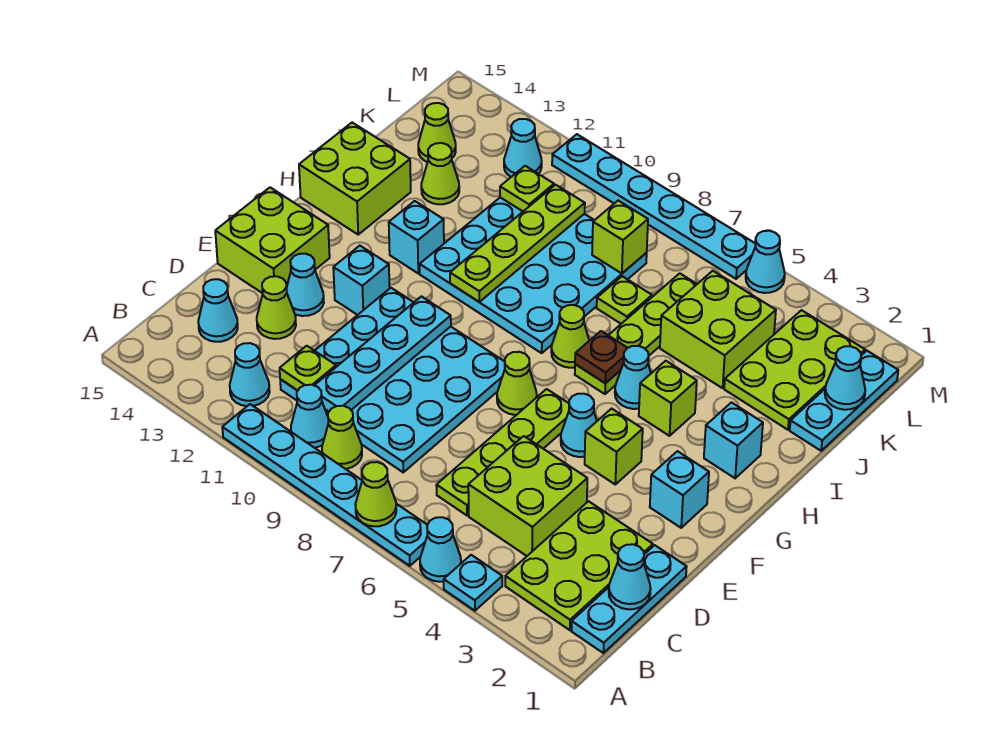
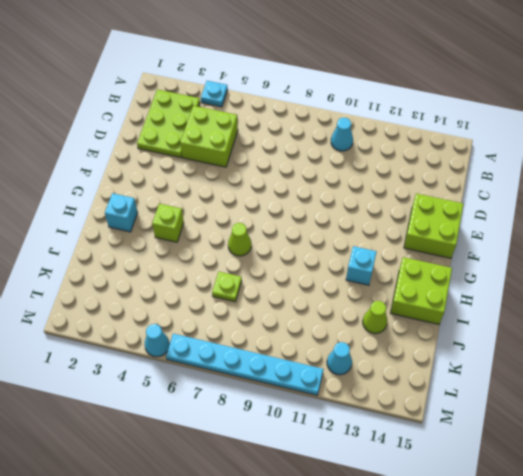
none -> cyan cone A5 level 1
none -> cyan plate A6:A11 level 1
none -> cyan plate B1:D1 level 1
none -> lime cone B9 level 1

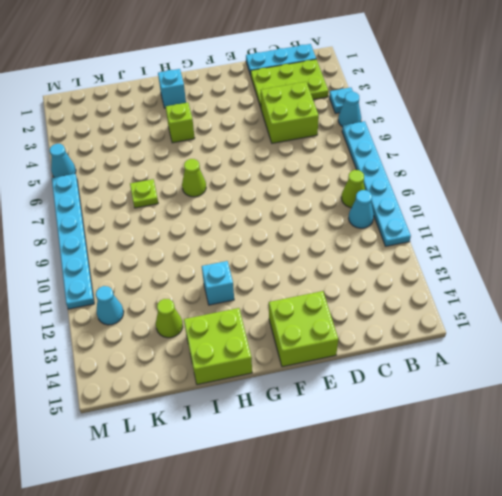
none -> cyan cone B12 level 1
none -> lime plate C6:F6 level 1
none -> cyan plate C8:F11 level 1
none -> cyan cone C14 level 1

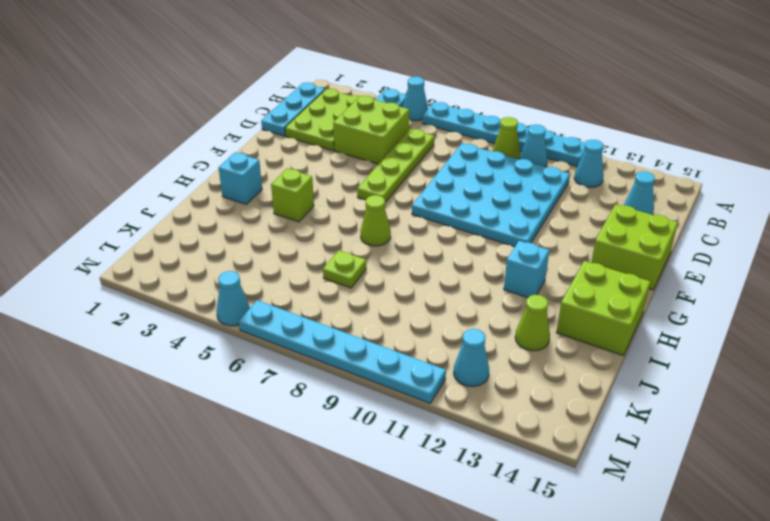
none -> lime cone D13 level 1
none -> cyan cone E13 level 1
none -> cyan brick F2 level 1
none -> lime brick F4 level 1

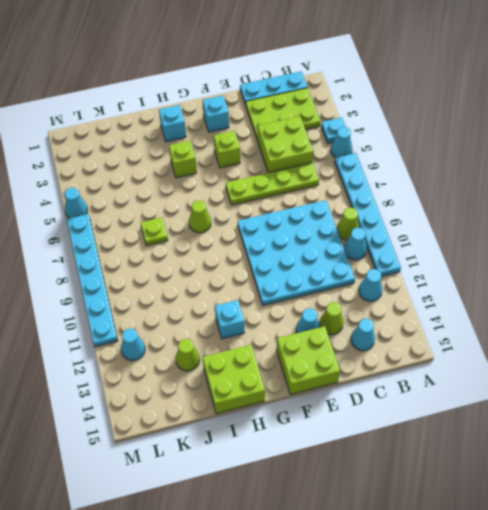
none -> cyan cone F5 level 1
none -> lime cone F7 level 1
none -> cyan brick F12 level 1
none -> cyan cone H5 level 1

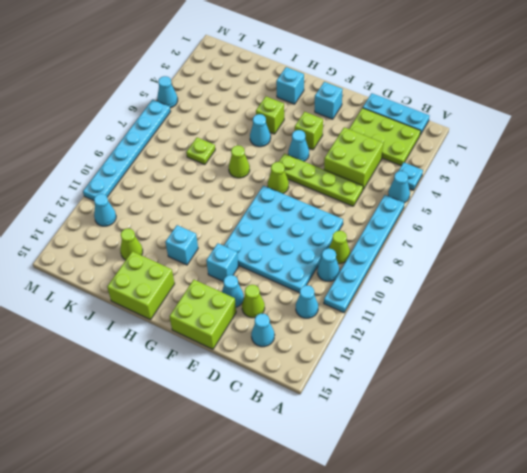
none -> lime plate H6:K6 level 1
none -> cyan plate H8:K11 level 1
none -> cyan plate J1:L1 level 1
none -> lime plate J2:L3 level 1

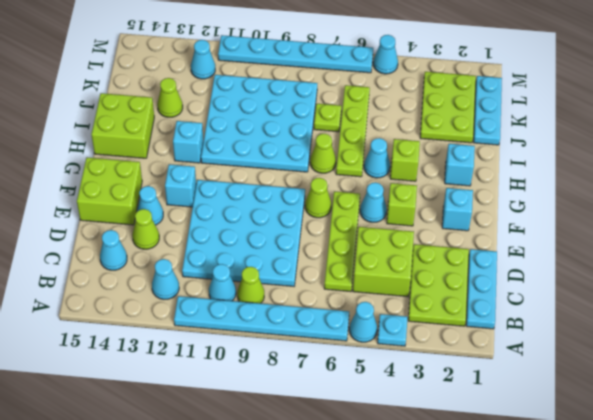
none -> lime brick J4:K5 level 1
none -> lime cone K14 level 1
none -> lime cone A7 level 2
none -> cyan cone C1 level 2

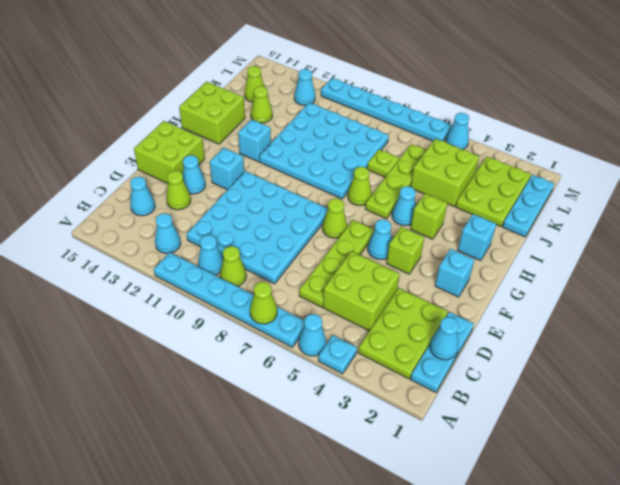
none -> cyan plate C10:F10 level 2
none -> lime plate C11 level 2
none -> brown plate H6 level 2
none -> lime plate H10:K10 level 2

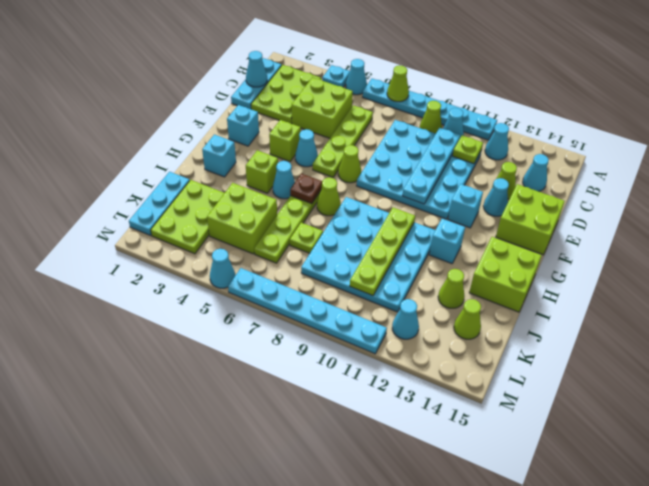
none -> cyan cone K1 level 2
none -> lime brick K8 level 2
none -> lime plate K11 level 2

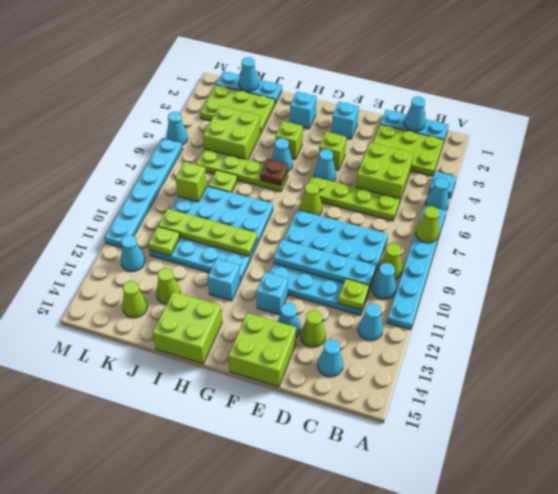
none -> lime cone H7 level 1

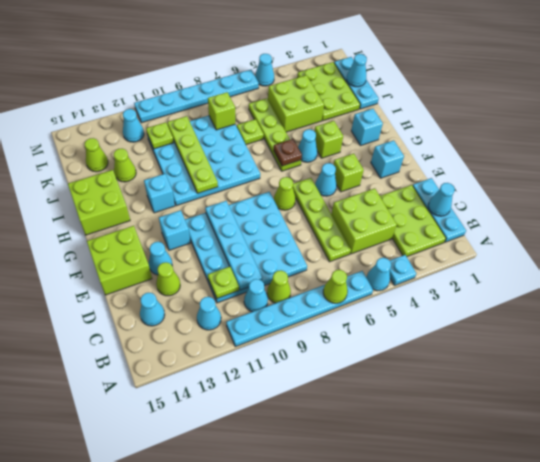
none -> lime cone H7 level 1

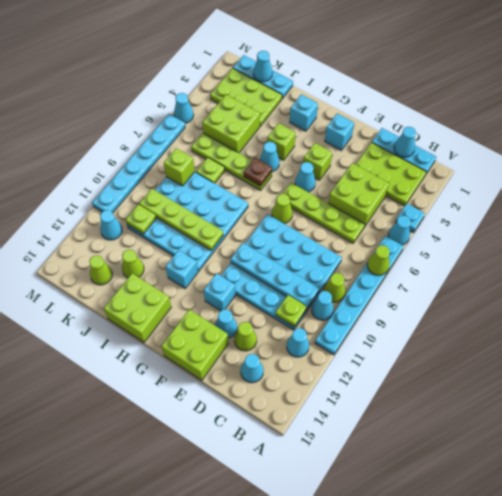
none -> lime cone H7 level 1

